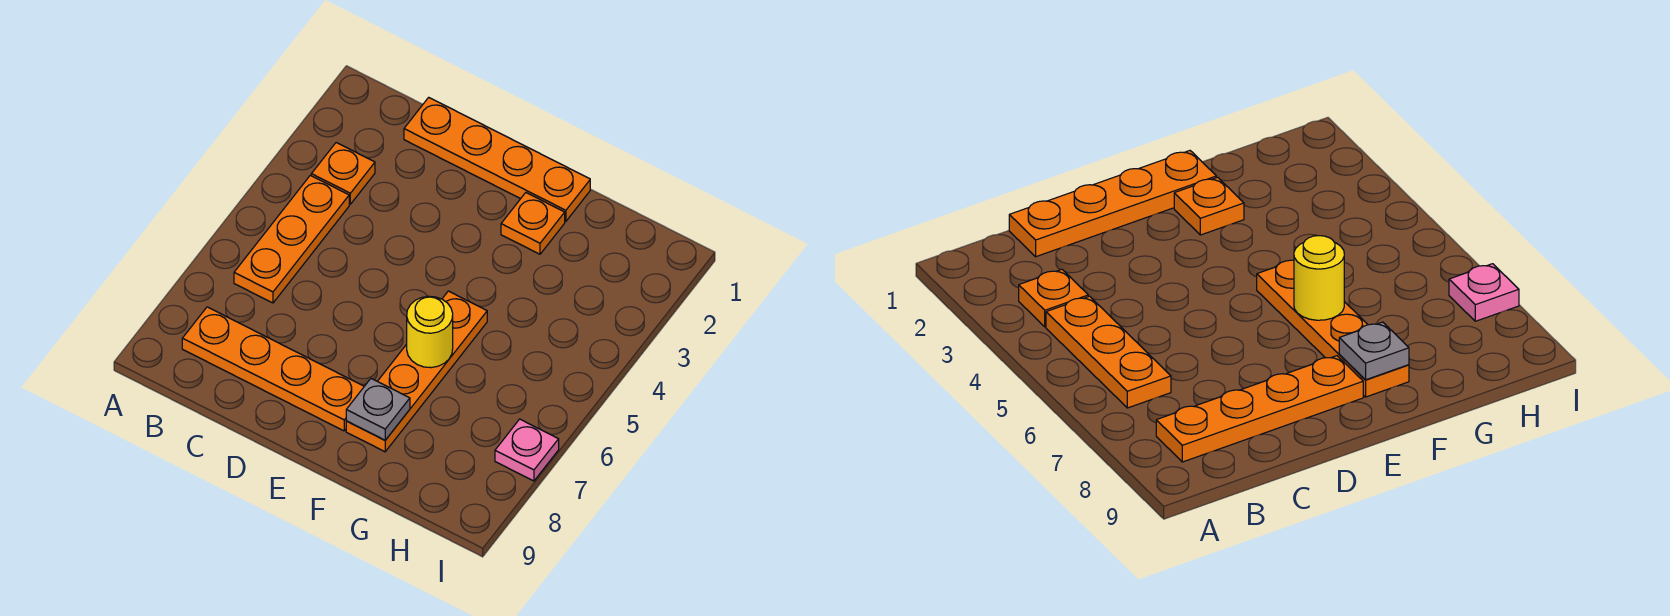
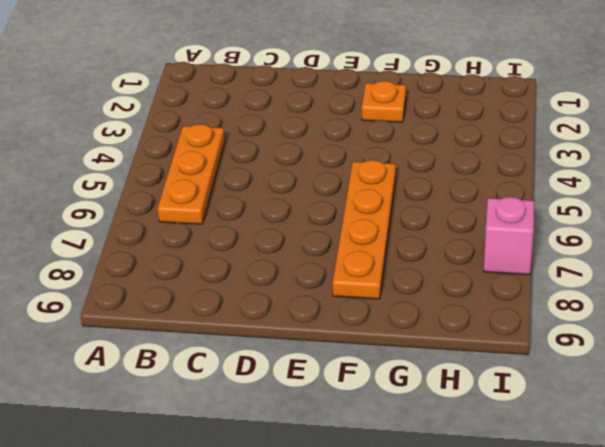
pink brick I7 level 1 -> pink plate I7 level 1
none -> orange plate B3 level 1
none -> orange plate B8:E8 level 1

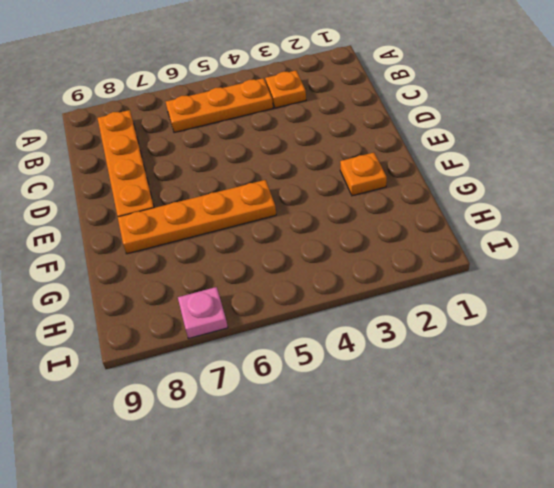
none -> orange plate C1:F1 level 1
none -> yellow round brick F6 level 2

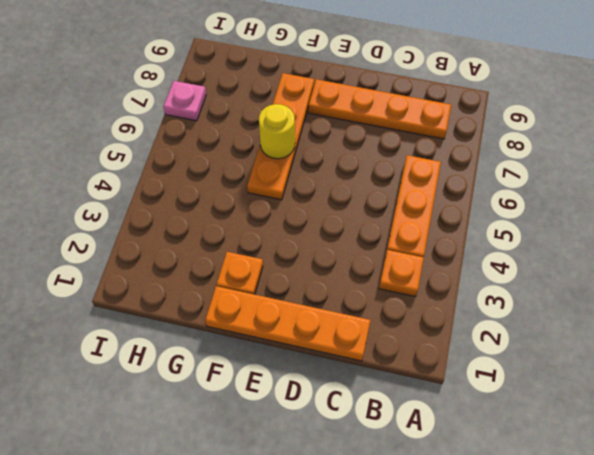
none -> grey plate F8 level 2

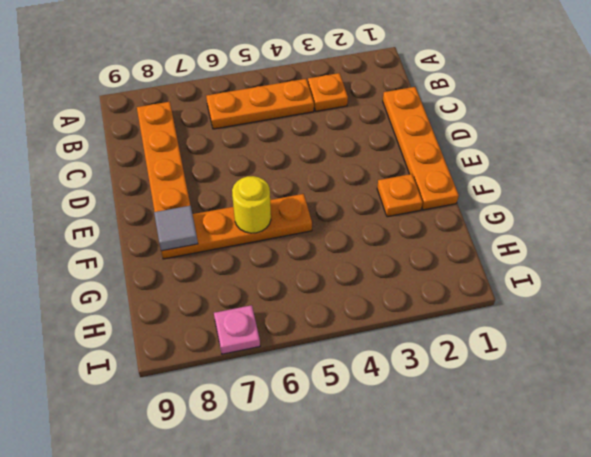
grey tile F8 level 2 -> grey plate F8 level 2

